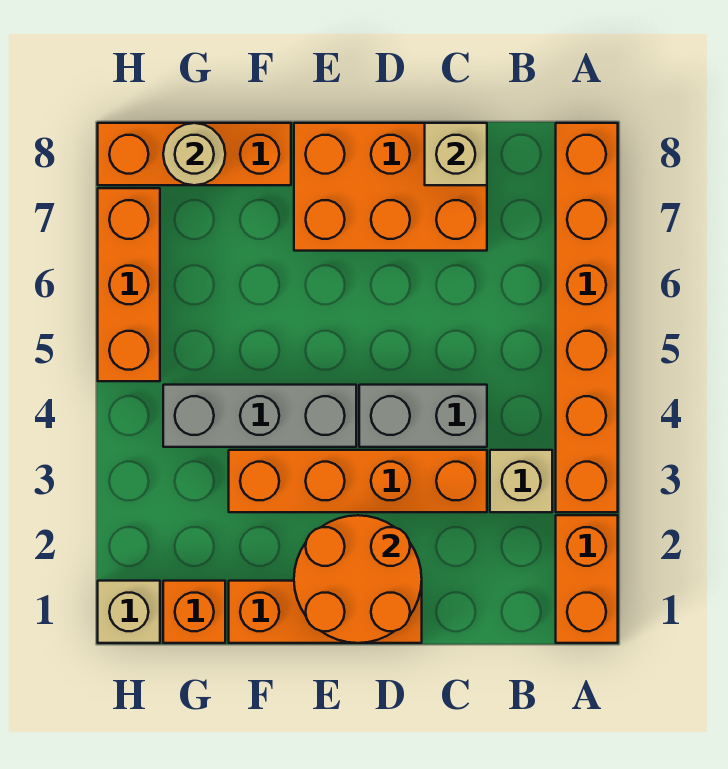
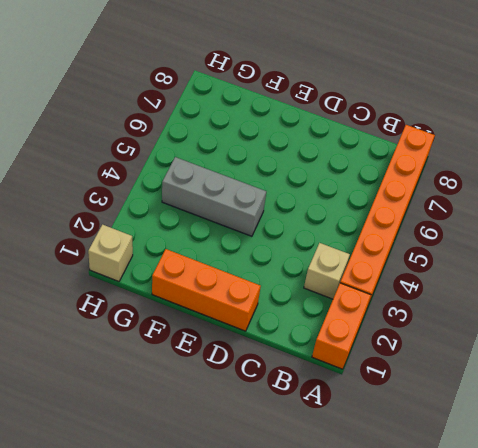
none -> orange brick C3:F3 level 1
none -> grey brick C4:D4 level 1
none -> orange brick C7:E8 level 1

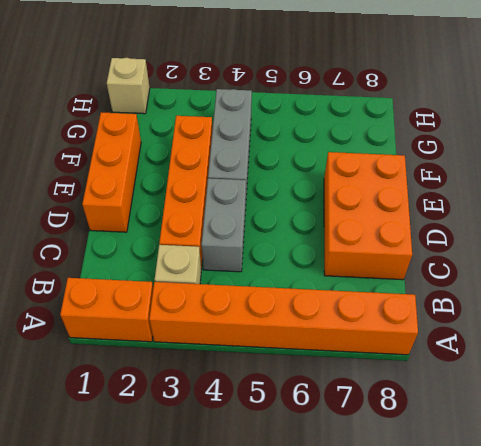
none -> orange brick F8:H8 level 1
none -> orange brick G1 level 1
none -> orange brick H5:H7 level 1

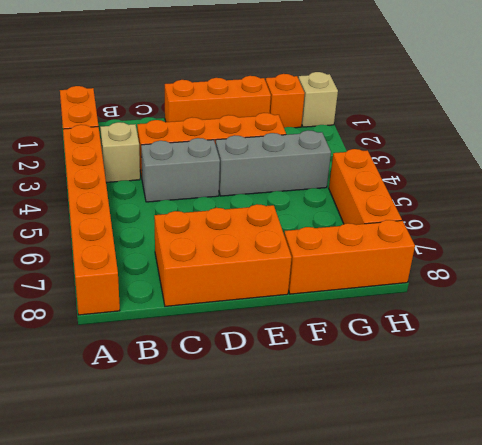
none -> tan brick C8 level 2
none -> orange round brick D1:E2 level 2
none -> tan round brick G8 level 2

